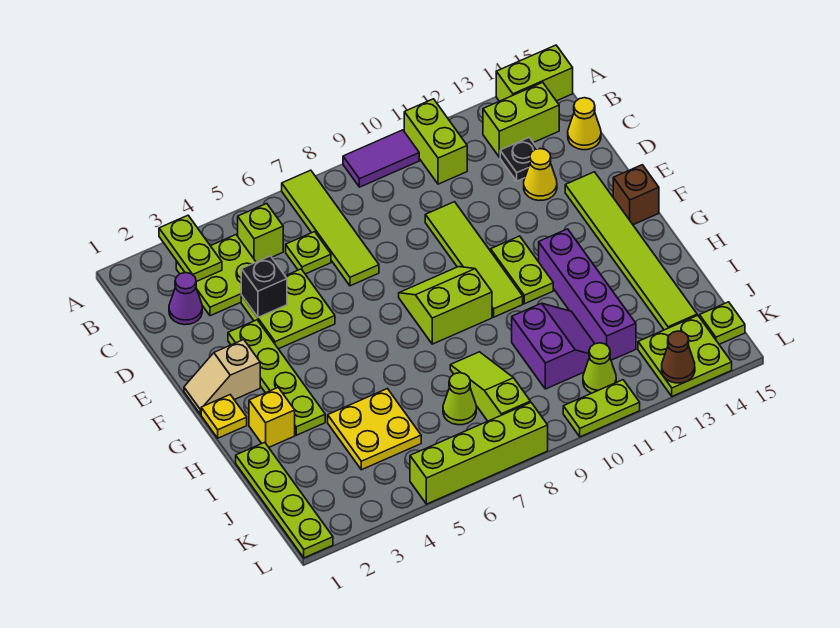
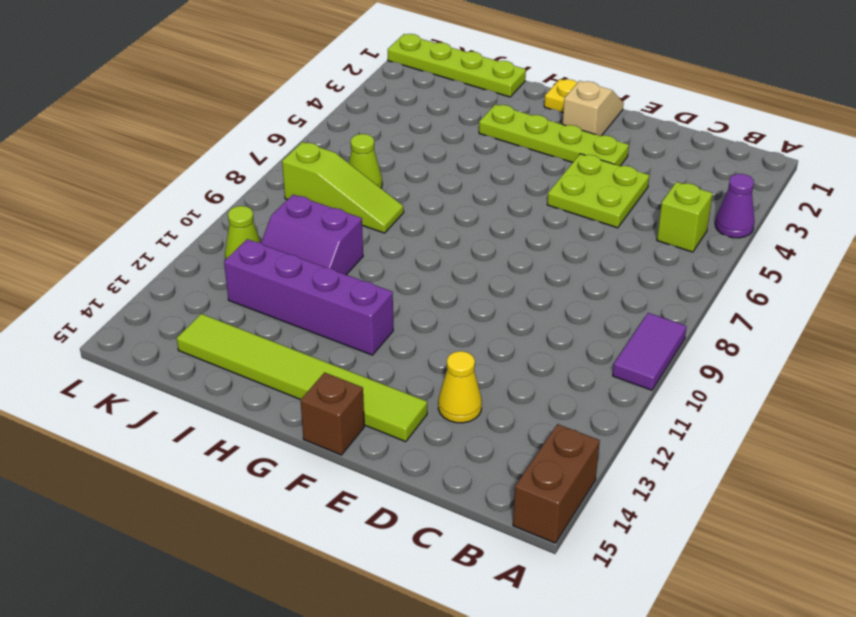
purple cone A4 level 1 -> purple cone C2 level 1
brown brick A14:A15 level 1 -> lime brick A14:A15 level 1
none -> lime tile A7:D7 level 1
none -> lime brick A11:B11 level 1
none -> lime plate B3:C4 level 1
none -> lime brick B13:B14 level 1

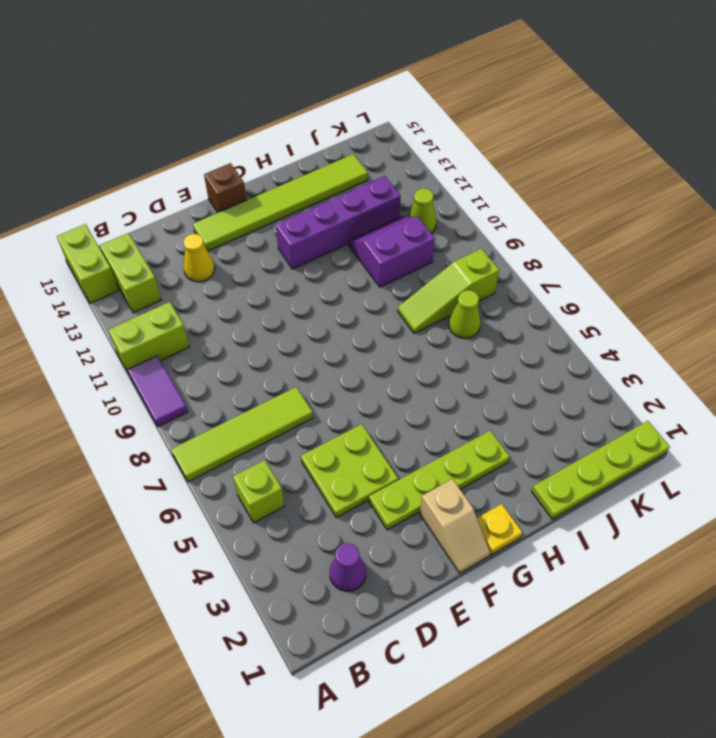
none -> lime plate B3:C4 level 1
none -> lime plate C6 level 1
none -> black plate C13 level 1
none -> yellow cone C15 level 1

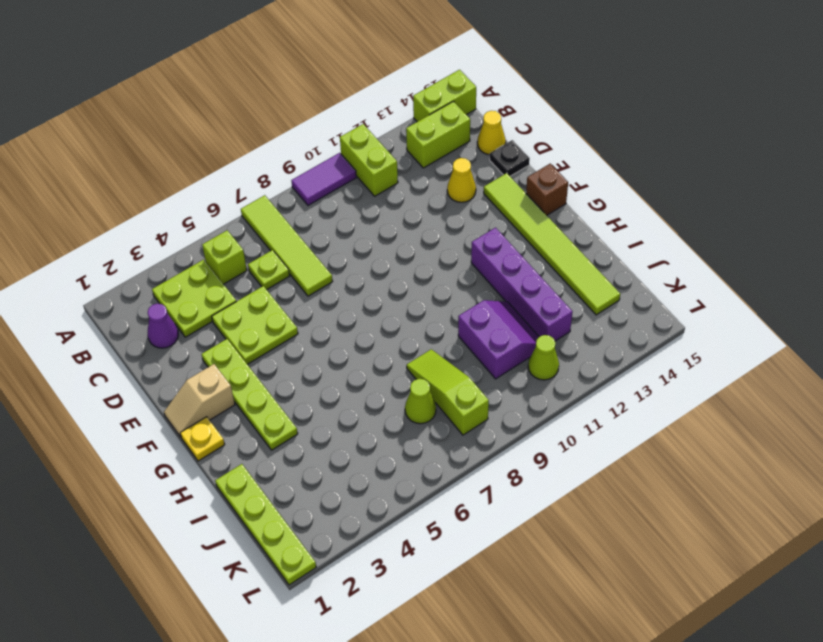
black plate D15 level 1 -> black plate C13 level 1
none -> lime tile D10:G10 level 1
none -> lime slope F8:G9 level 1 top G
none -> lime plate F11:G11 level 1
none -> yellow brick H2 level 1

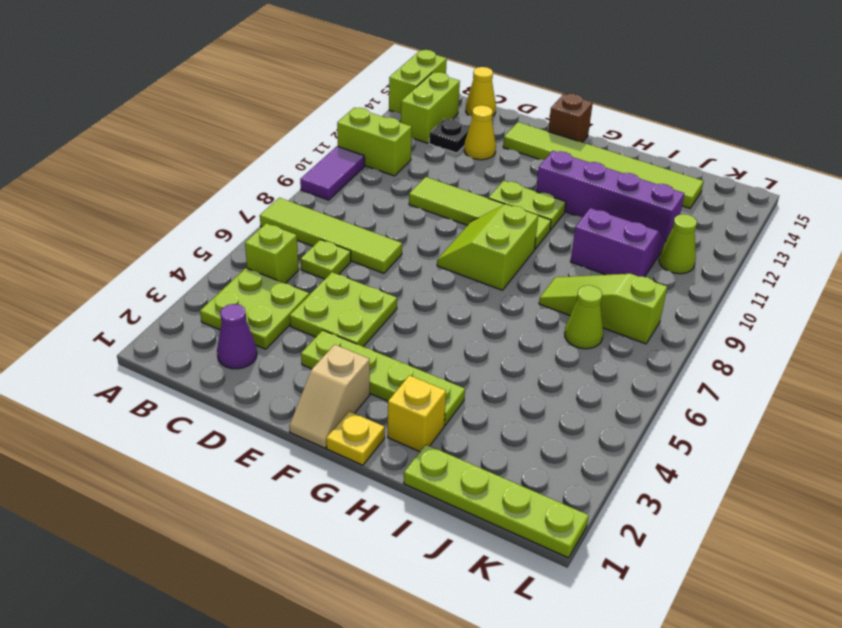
none -> yellow plate I4:J5 level 1
none -> lime plate K13:L14 level 1
none -> lime plate K15 level 1
none -> lime brick L5:L8 level 1

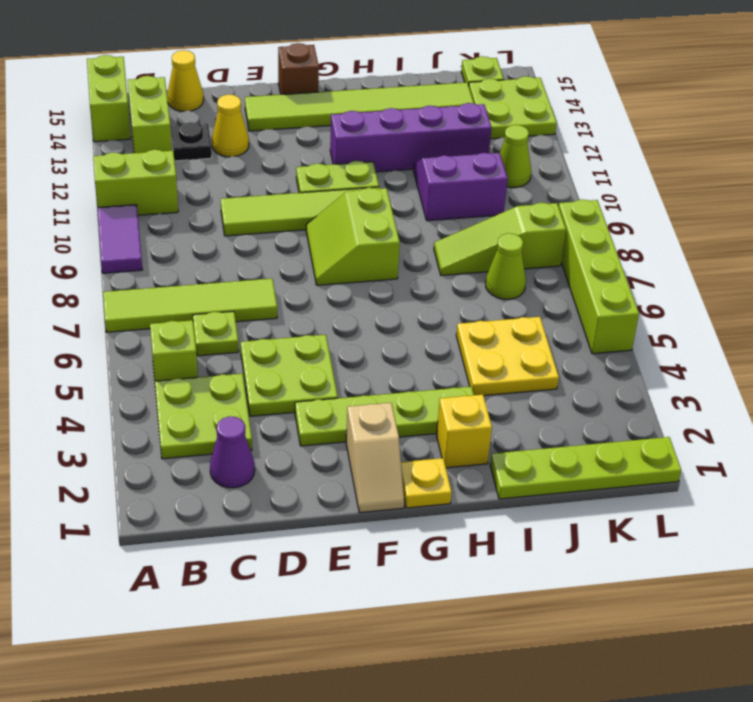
none -> lime plate L10:L11 level 1
none -> lime plate A3:B3 level 2
none -> black brick D4 level 2
none -> brown cone L13 level 2

